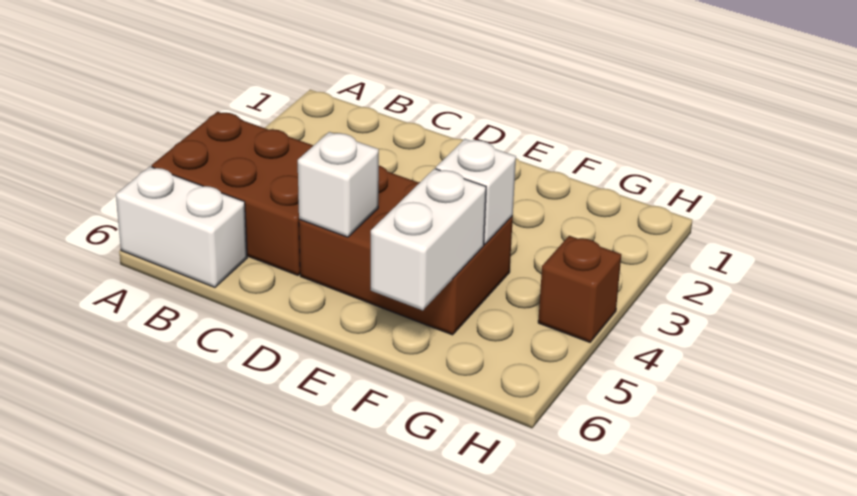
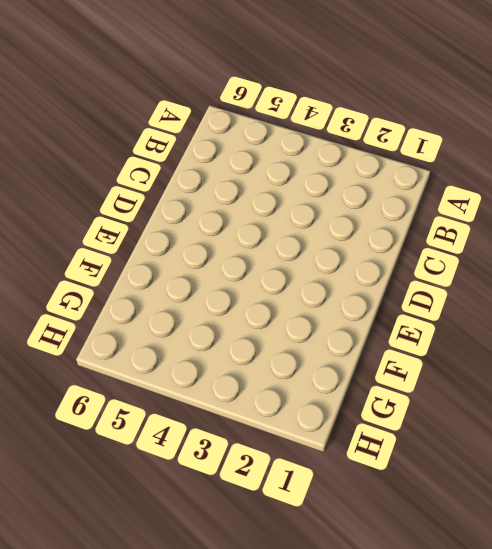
none -> brown brick A4:C5 level 1
none -> white brick A6:B6 level 1

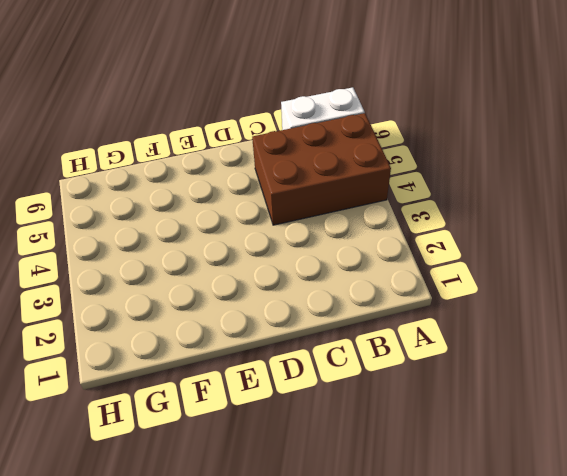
none -> brown brick D4:F5 level 1
none -> brown brick H4 level 1

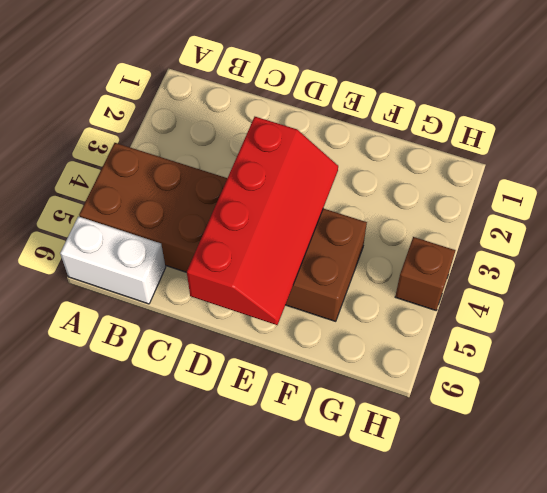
red slope D3:E6 level 2 top D -> white brick D5 level 2
none -> white brick F4 level 2
none -> white brick F5:F6 level 2

